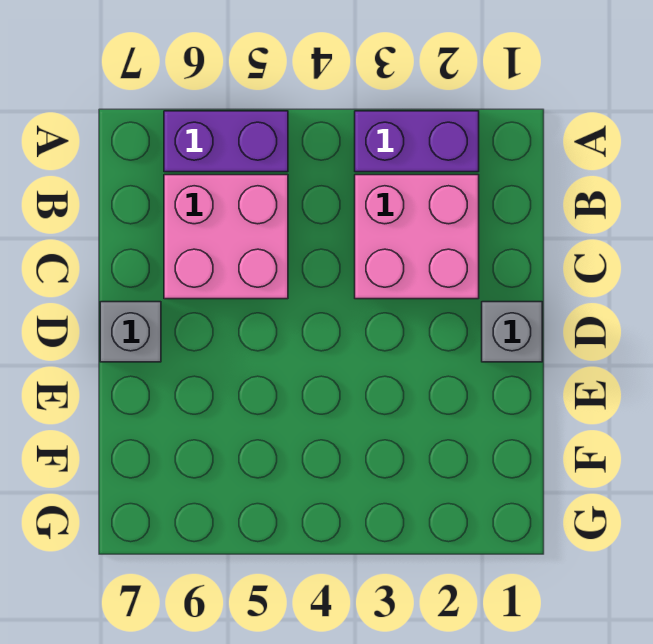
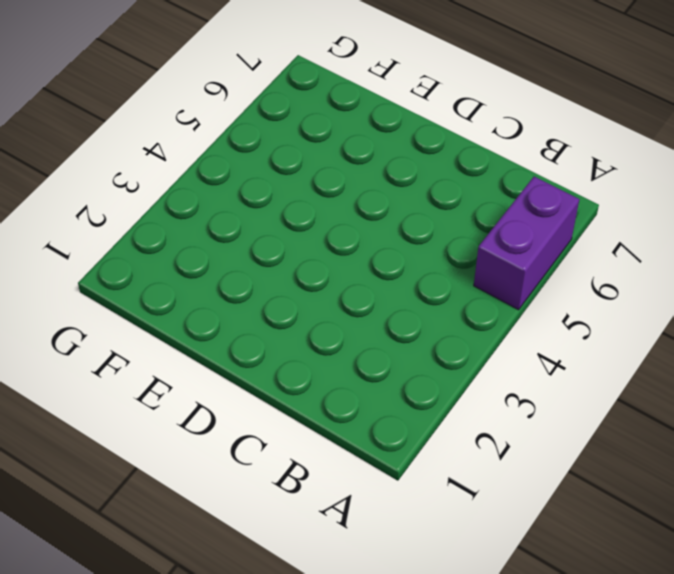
none -> purple brick A2:A3 level 1
none -> pink brick B2:C3 level 1

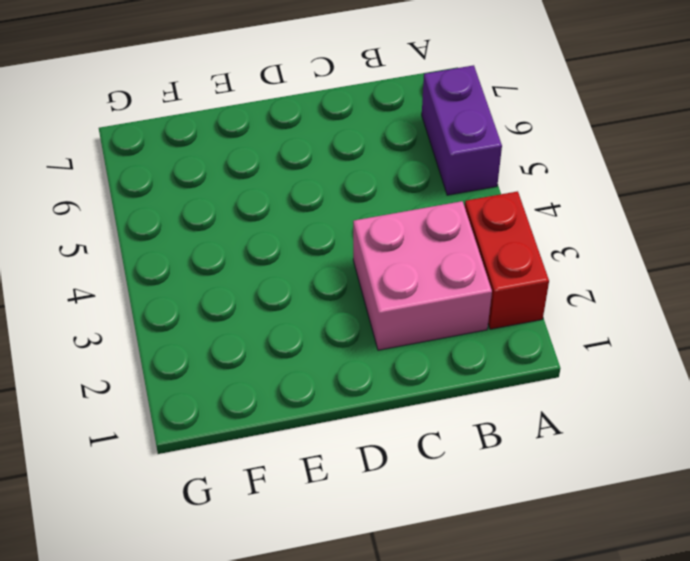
red brick A2:A3 level 1 -> purple brick A2:A3 level 1
none -> pink brick B5:C6 level 1
none -> grey brick D1 level 1

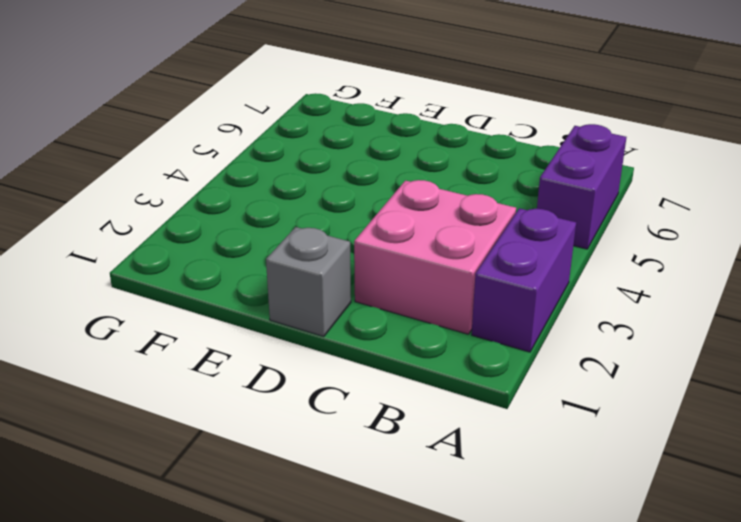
none -> pink brick B5:C6 level 1
none -> grey brick D7 level 1

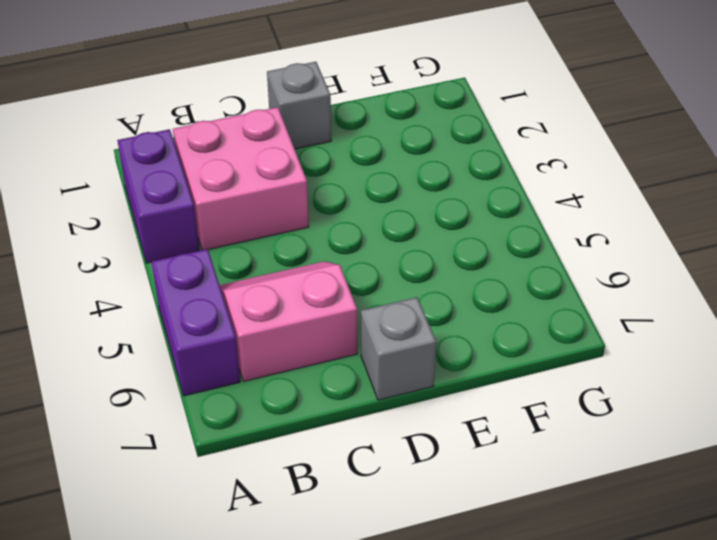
pink slope B5:C6 level 1 top 6 -> pink brick B5:C6 level 1

